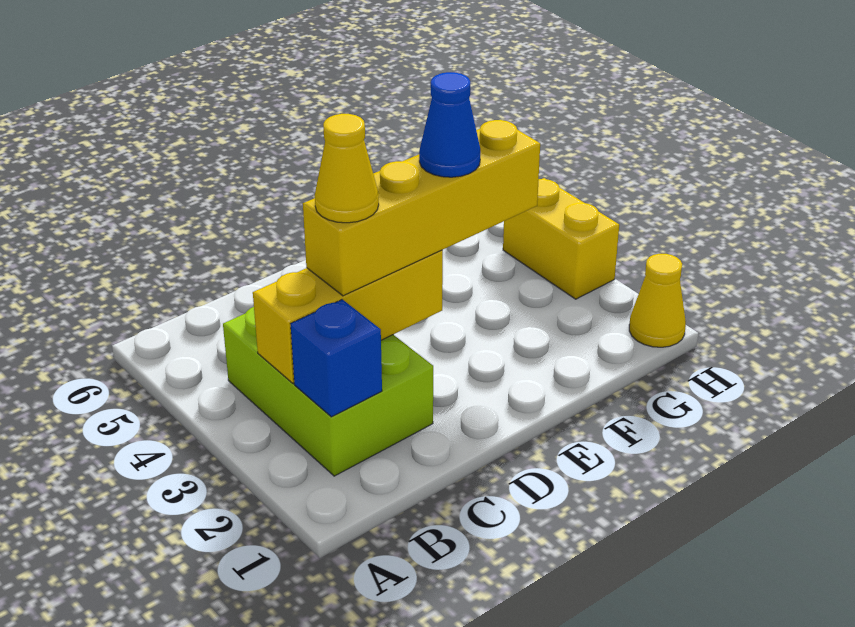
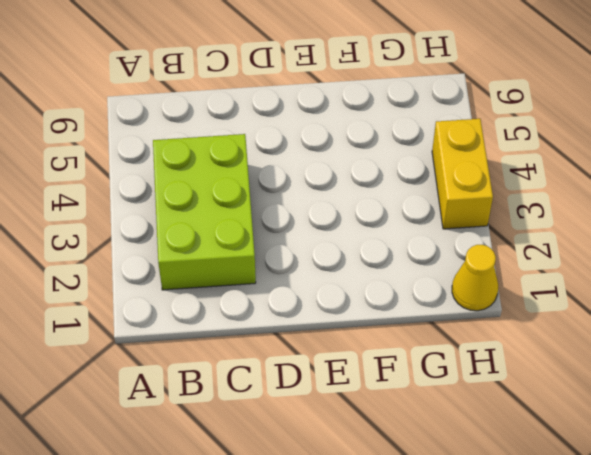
none -> blue brick B2 level 2
none -> yellow brick B3:D3 level 2

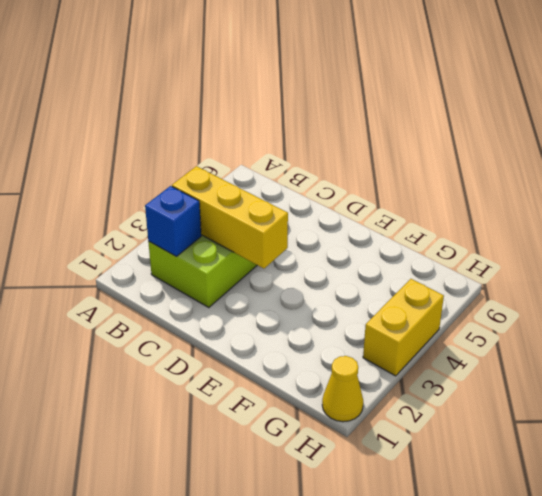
none -> yellow brick C3:F3 level 3
none -> yellow cone C3 level 4

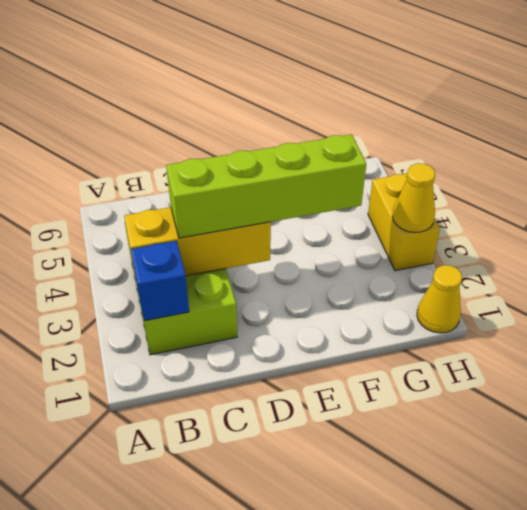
lime brick C3:F3 level 3 -> yellow brick C3:F3 level 3
yellow cone H3 level 2 -> yellow cone C3 level 4
none -> blue cone E3 level 4

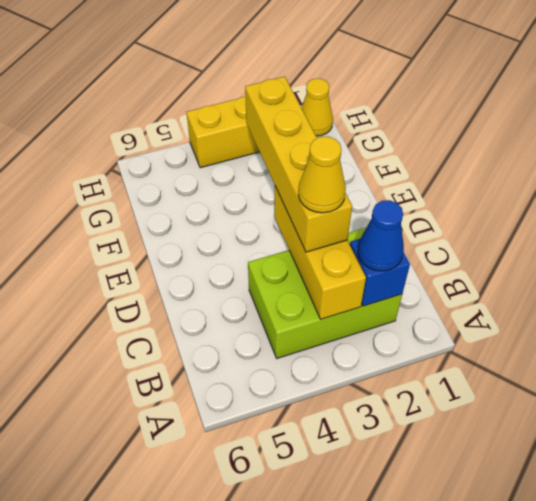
blue cone B2 level 3 -> blue cone E3 level 4

